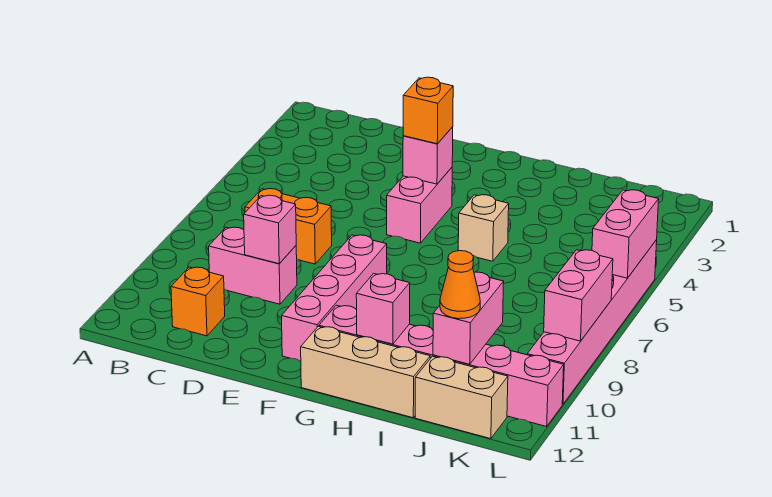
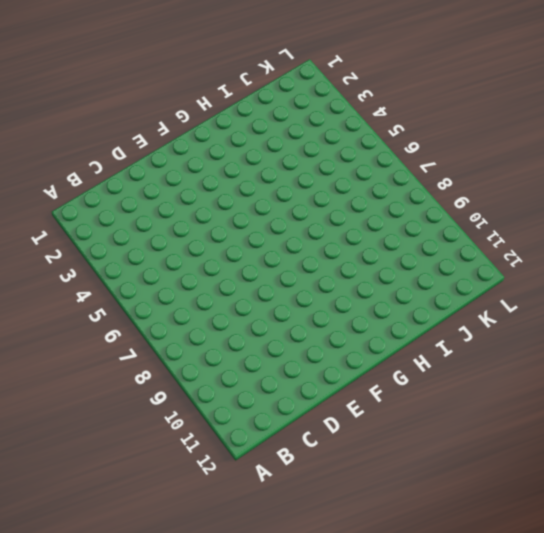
none -> orange brick C7:D7 level 1
none -> pink brick C9:D9 level 1
none -> orange brick C11 level 1

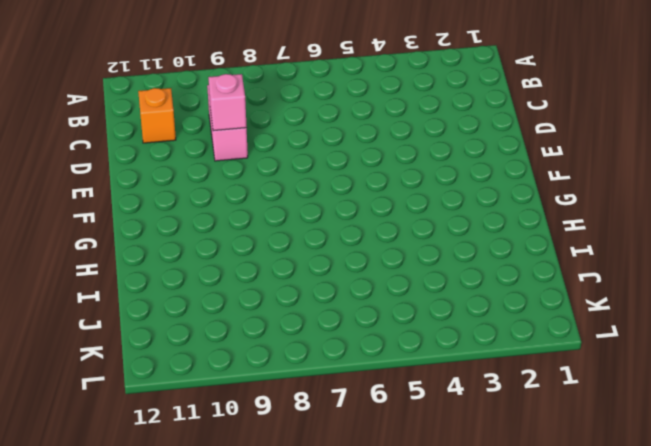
none -> orange brick C7:D7 level 1
none -> pink brick F4:F5 level 1
none -> pink brick F8:F11 level 1

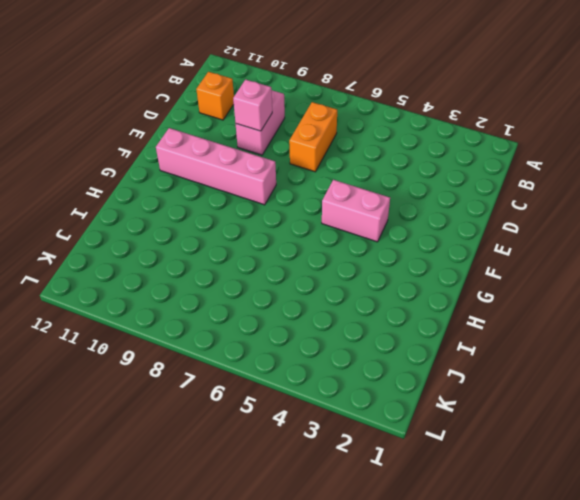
none -> pink brick G11:L11 level 1
none -> tan brick G12:I12 level 1
none -> tan brick H5 level 1

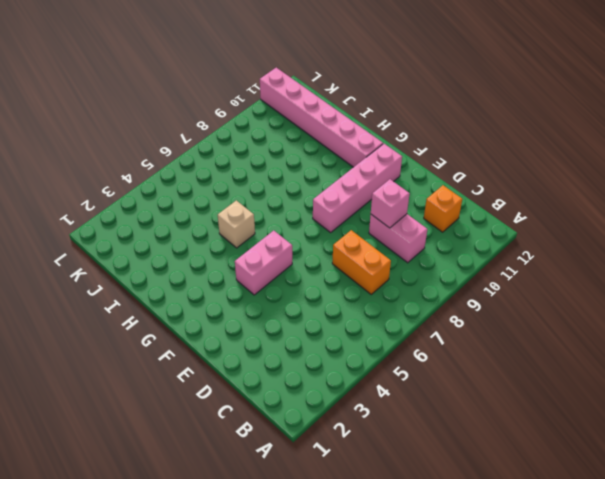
none -> tan brick G12:I12 level 1
none -> tan brick J12:K12 level 1
none -> pink brick L5:L10 level 1

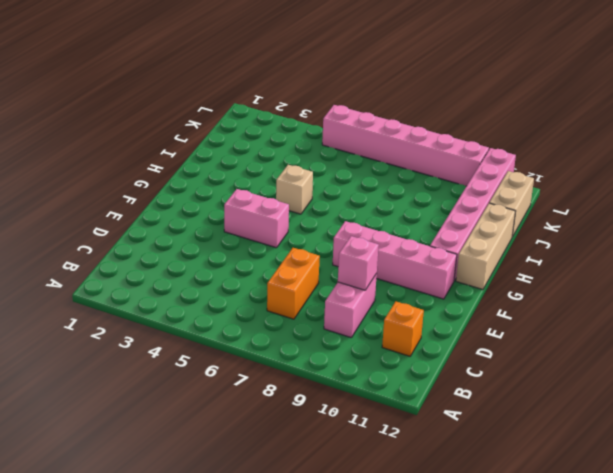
none -> pink brick F4 level 2
none -> pink brick H11 level 2
none -> pink brick J10:J11 level 2

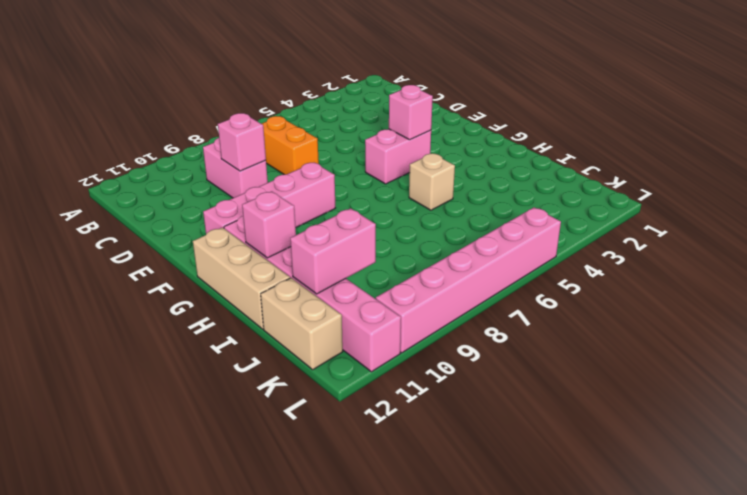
none -> orange brick C11 level 1
none -> pink brick L5:L6 level 2
none -> pink brick L8:L9 level 2

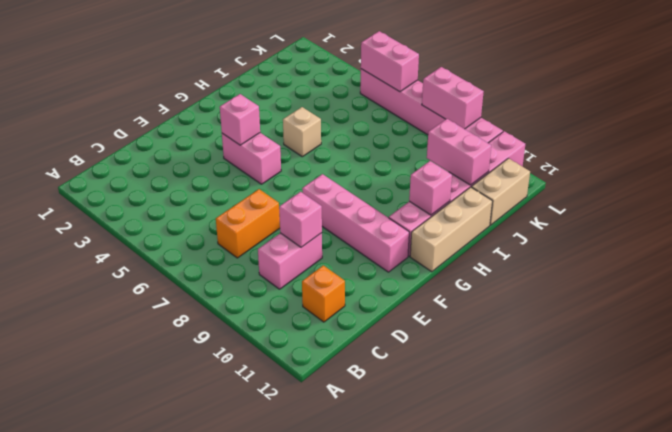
none -> orange brick F4 level 3
none -> orange cone J11 level 3

